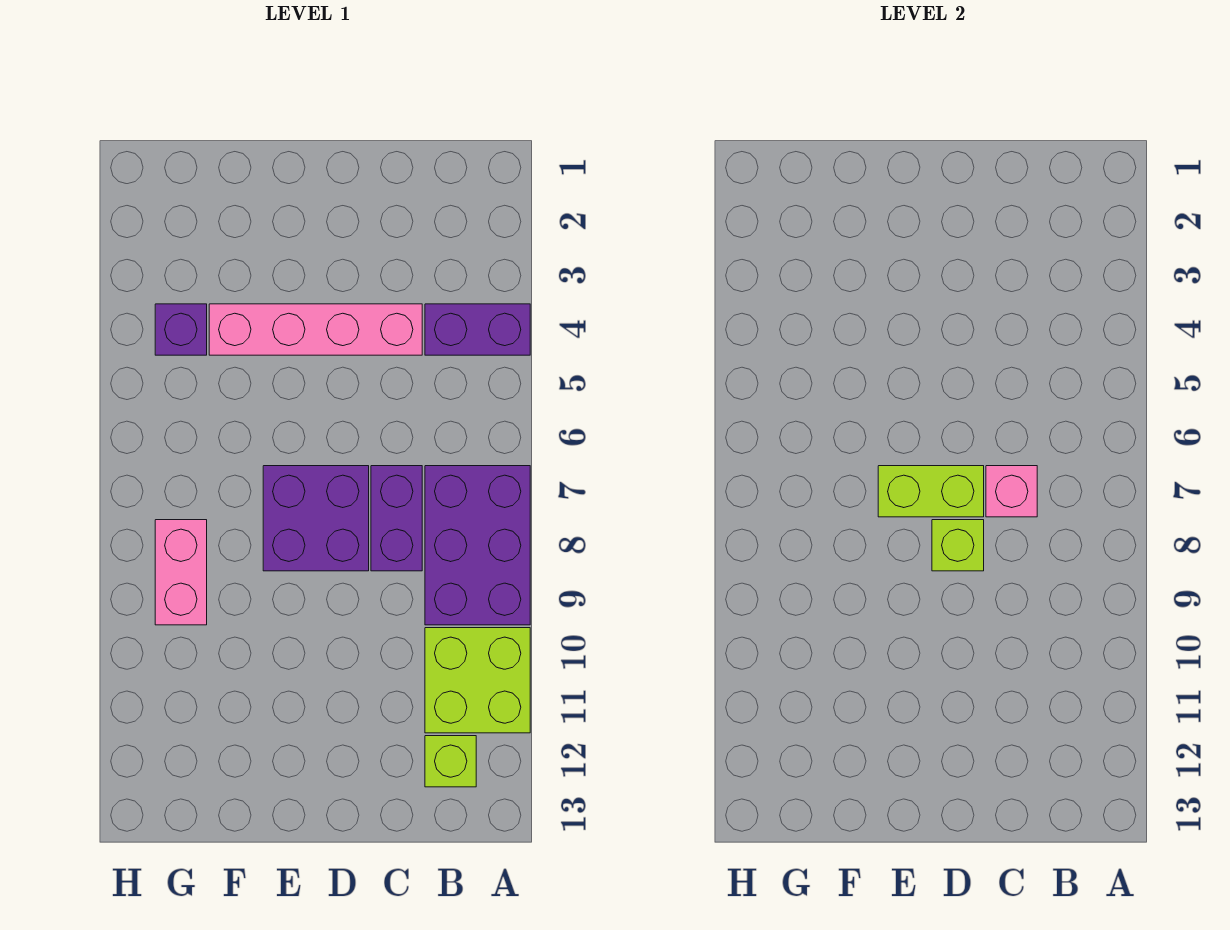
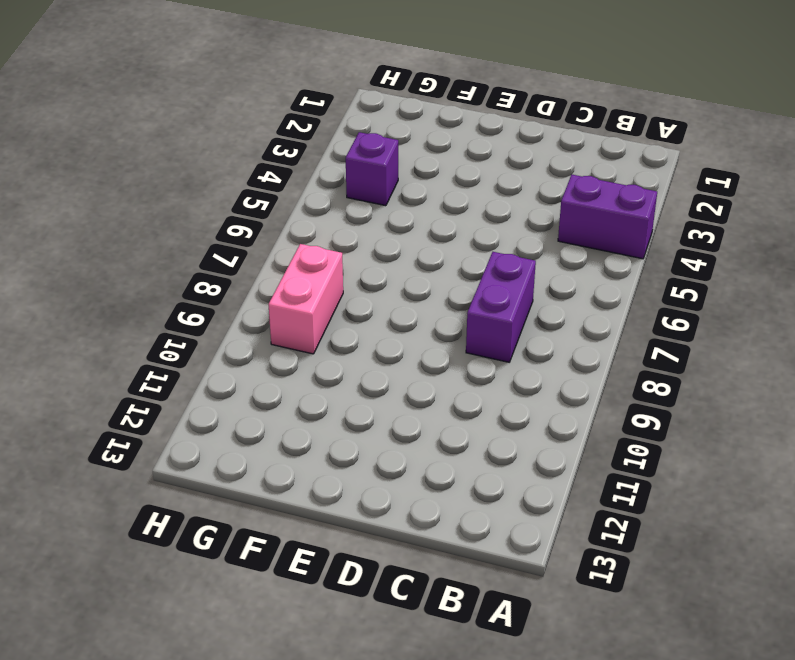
none -> purple brick A7:B9 level 1
none -> lime brick A10:B11 level 1
none -> lime brick B12 level 1

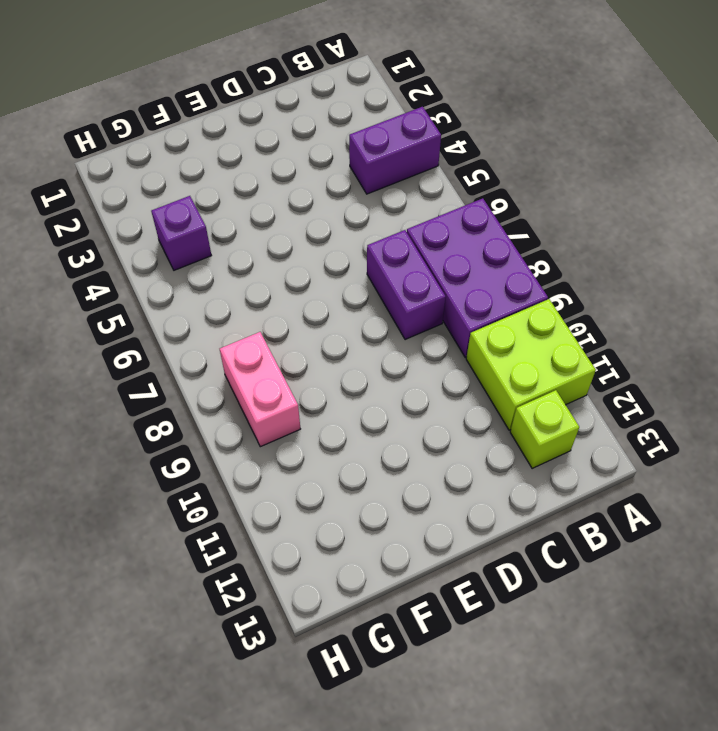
none -> pink brick C4:F4 level 1
none -> purple brick D7:E8 level 1
none -> pink brick C7 level 2

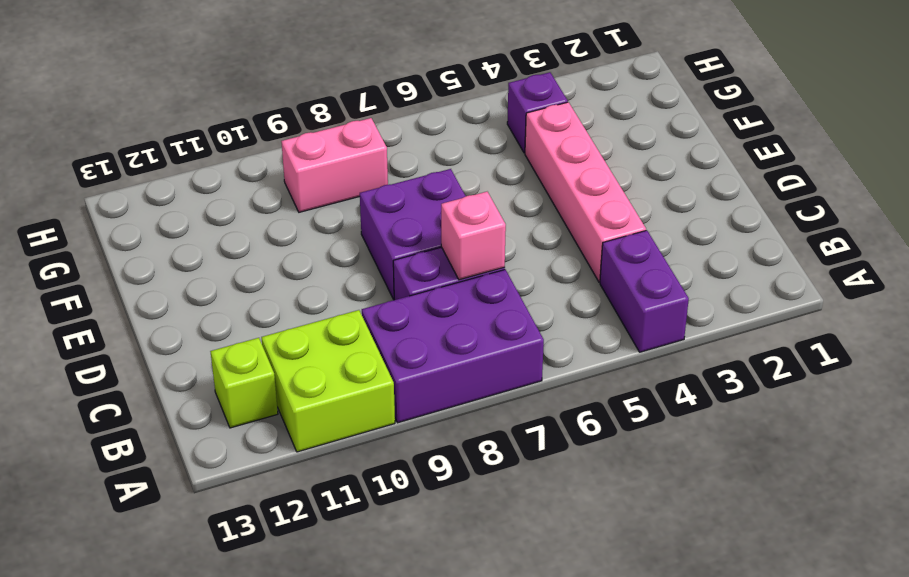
none -> lime brick D7:E7 level 2
none -> lime brick D8 level 2

